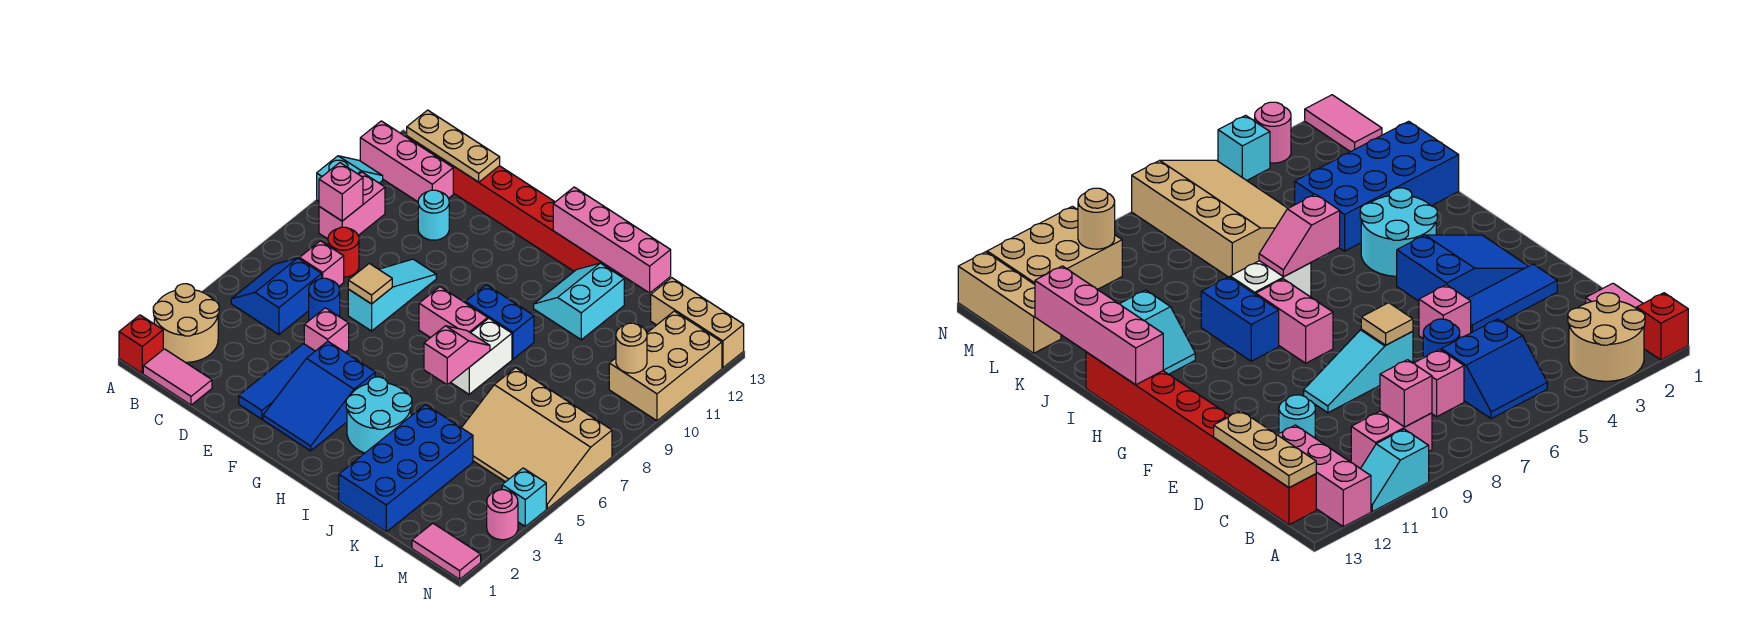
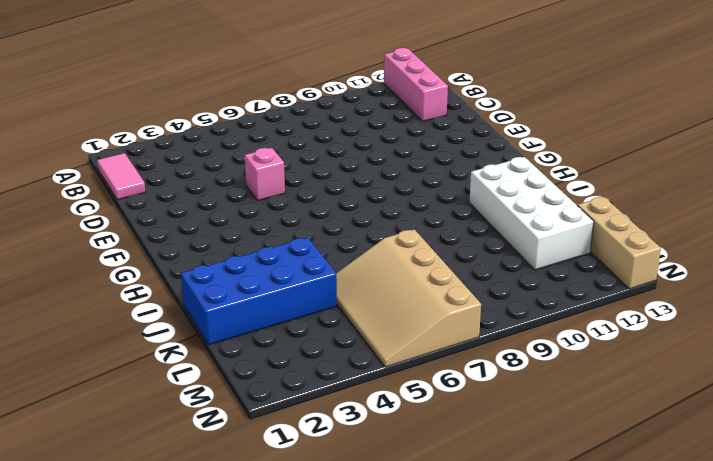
white brick I11:L12 level 1 -> cyan slope I11:J12 level 1 top J
none -> red brick A1 level 1
none -> tan round brick A2:B3 level 1
none -> cyan slope A10:A11 level 1 top 10
none -> blue slope B5:C6 level 1 top C

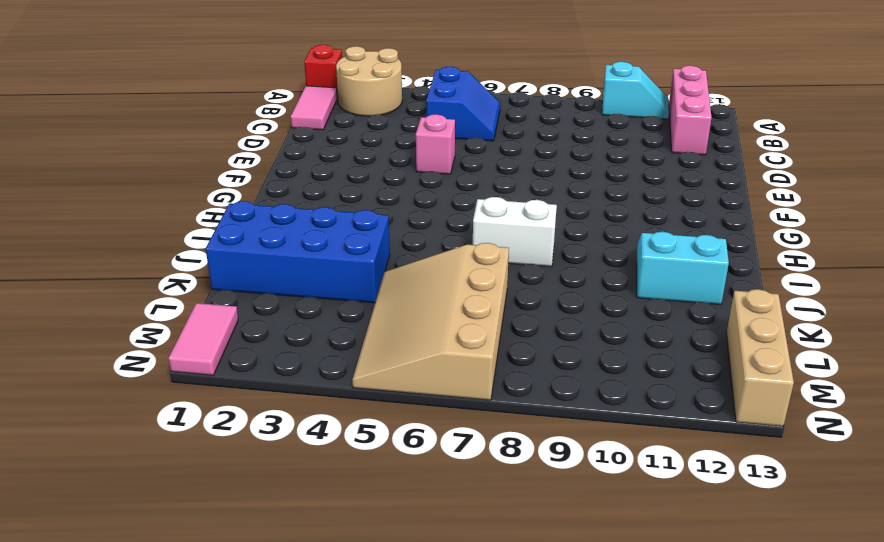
blue slope B5:C6 level 1 top 5 -> blue slope B5:C6 level 1 top C
none -> pink brick B9:B10 level 1
none -> red brick B13:I13 level 1
none -> pink brick C7 level 1
none -> red round brick C8 level 1

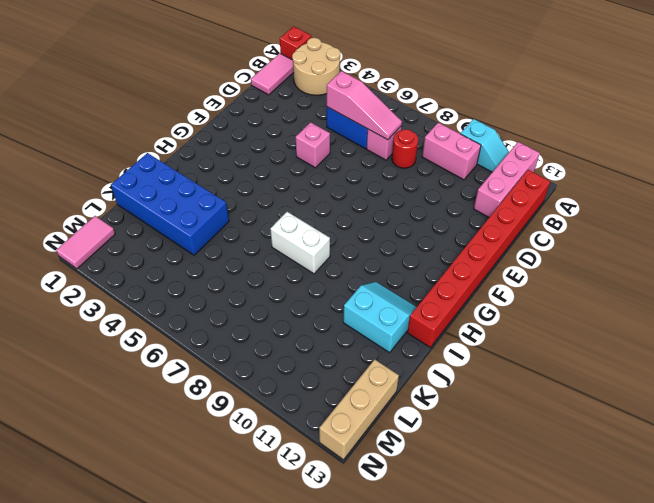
pink slope C5:C7 level 2 top 5 -> none
none -> blue round brick D6 level 1
none -> cyan round brick D11 level 1
none -> blue tile E2:E4 level 1
none -> cyan slope E7:E9 level 1 top 7

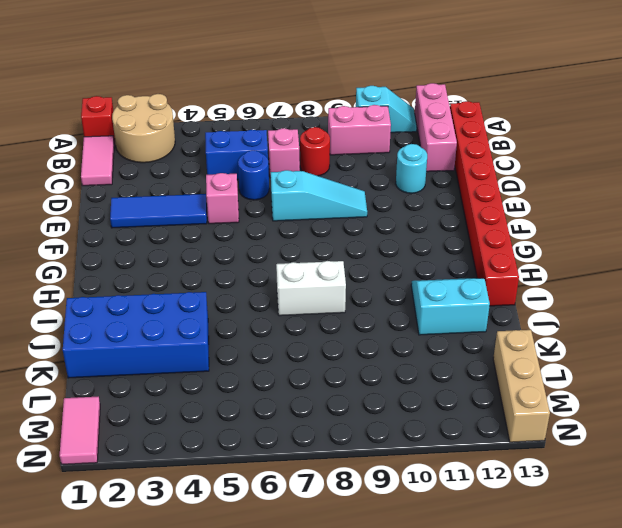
none -> blue slope F2:G4 level 1 top 4
none -> pink brick G8:H8 level 1
none -> cyan round brick H3:I4 level 1
none -> blue brick H9:I9 level 1

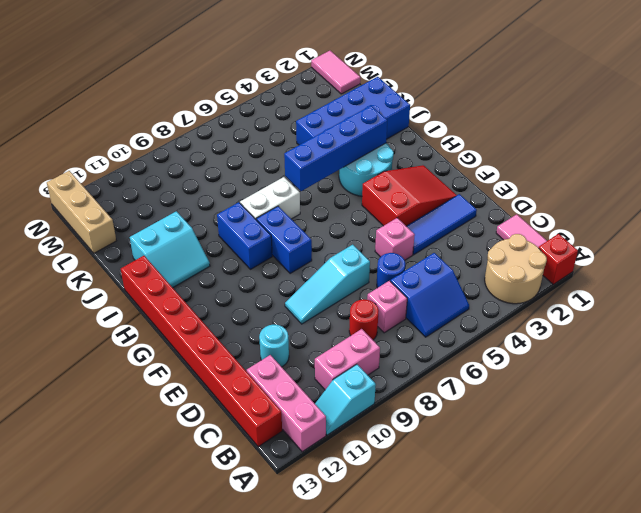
red slope F2:G4 level 1 top 4 -> blue slope F2:G4 level 1 top 4
blue brick G8:H8 level 1 -> pink brick G8:H8 level 1
blue brick I3:I6 level 2 -> pink slope I6:I7 level 2 top 6
none -> tan slope K5:N7 level 1 top 7
none -> tan brick M10:N12 level 1
none -> pink round brick N3 level 1
none -> cyan brick N4 level 1

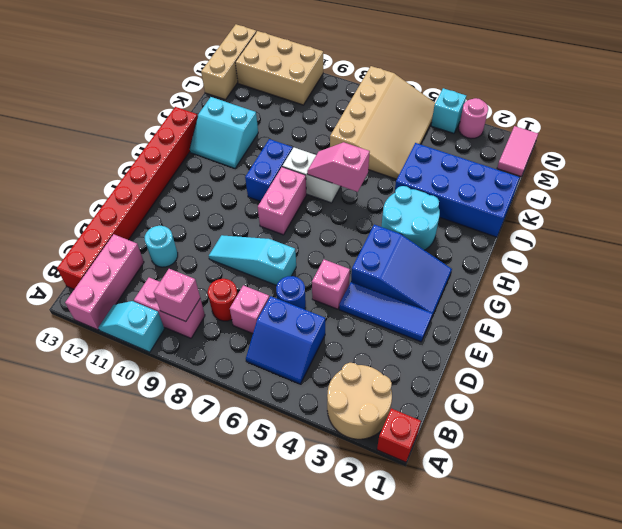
none -> pink tile B1:C1 level 1
none -> tan plate B13:D13 level 2
none -> tan tile E7 level 2
none -> pink brick H13:K13 level 2

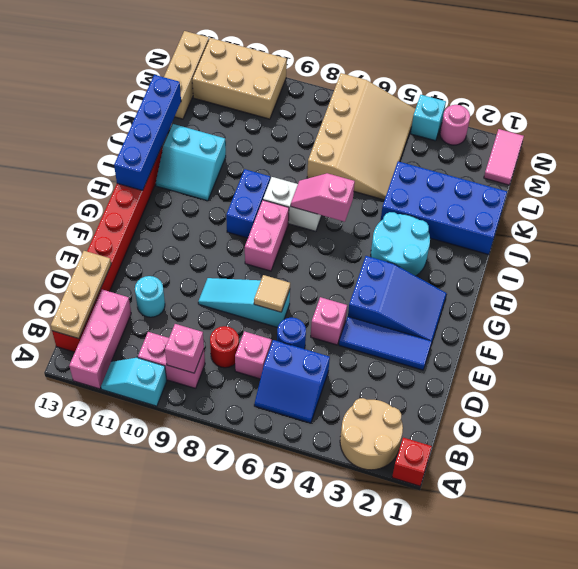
blue brick H13:K13 level 2 -> pink brick H13:K13 level 2
none -> pink tile B1:C1 level 1
none -> tan round brick M10 level 2

